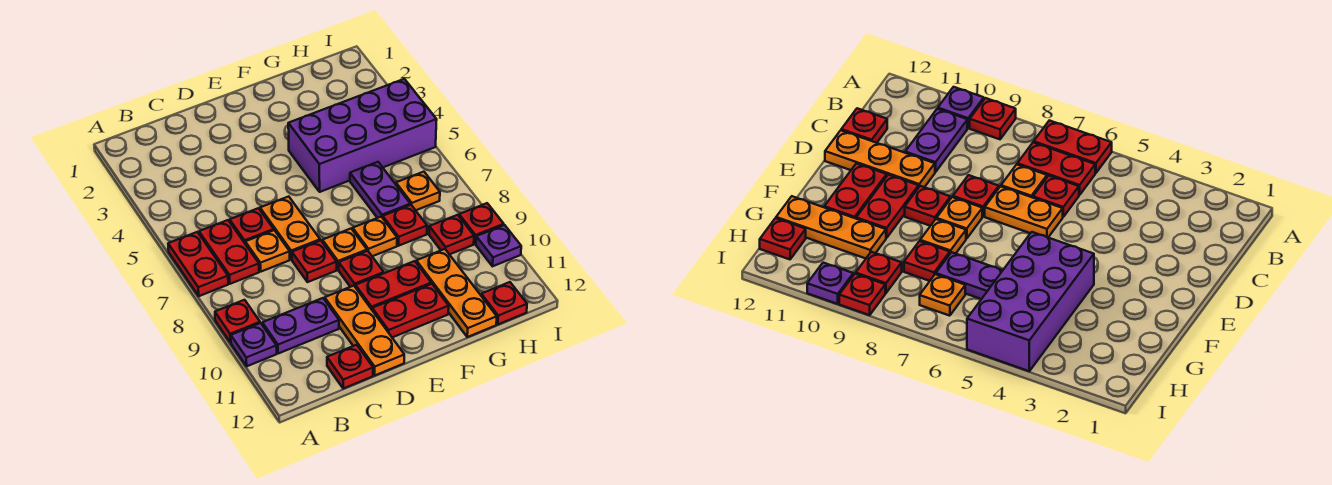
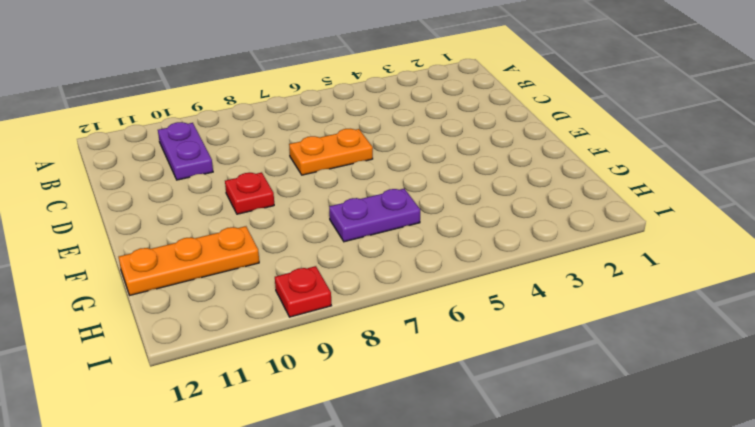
none -> red plate A6:A7 level 1
none -> red plate A9 level 1
none -> purple plate A10 level 1

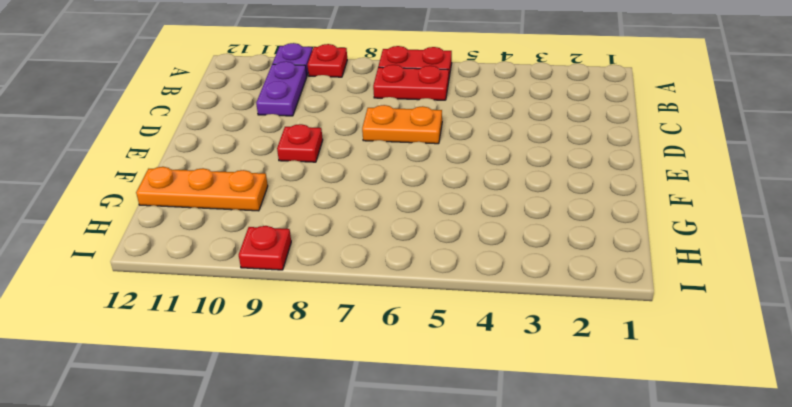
none -> red plate C6 level 1
none -> orange plate C7 level 1
none -> red plate C12 level 1

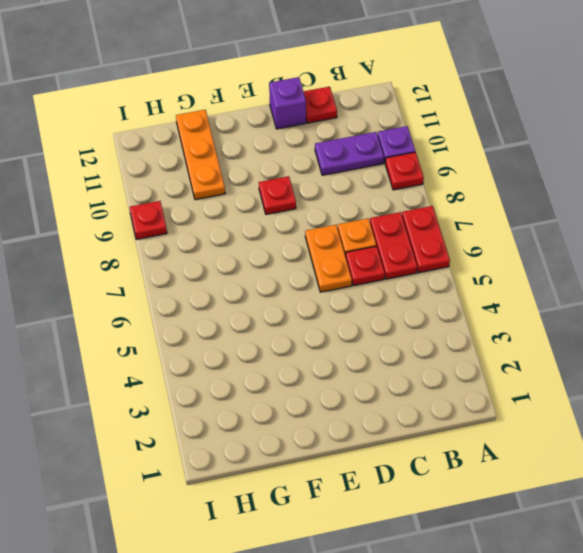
purple brick D12 level 1 -> orange plate D10:D12 level 1
none -> red plate D8 level 1
none -> orange plate E8 level 1
none -> red plate E10:F10 level 1

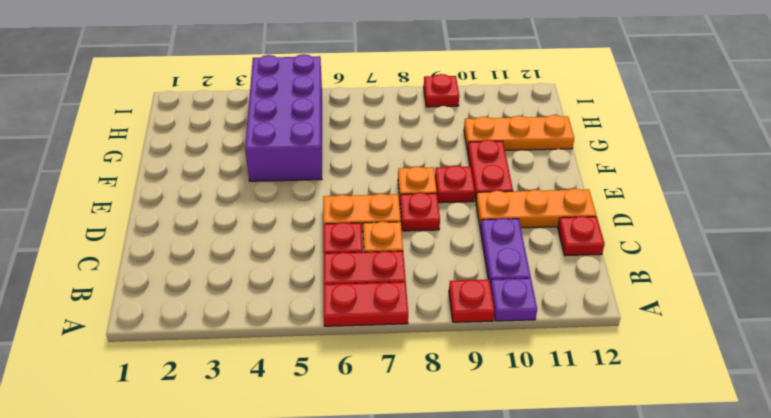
none -> red plate E11:F11 level 1
none -> orange plate F8 level 1
none -> purple plate G6:G7 level 1

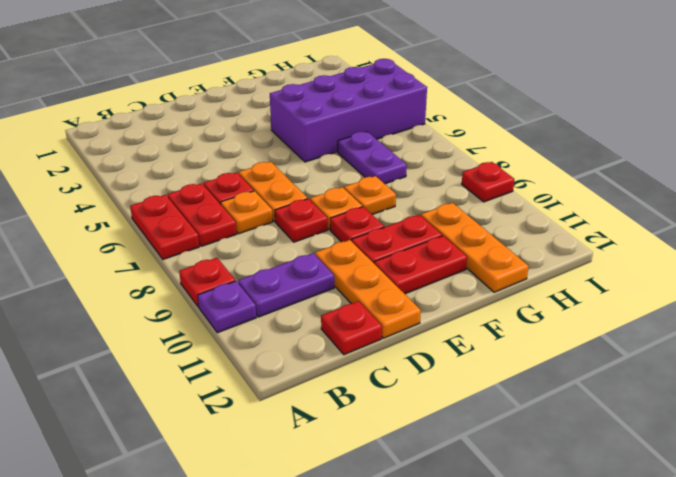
none -> red plate G8 level 1
none -> orange plate H7 level 1
none -> red plate H9 level 1

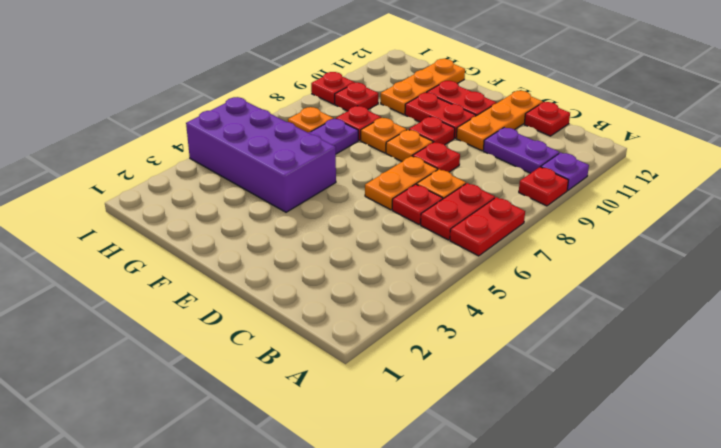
none -> red plate H12 level 1
none -> purple plate I10 level 1

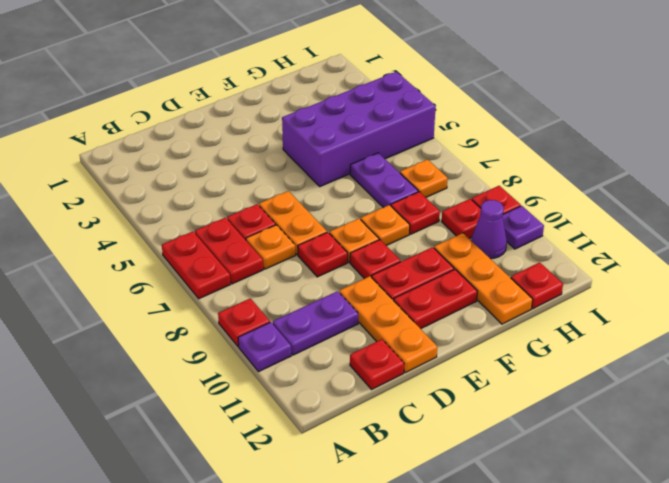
purple cone H10 level 1 -> none

